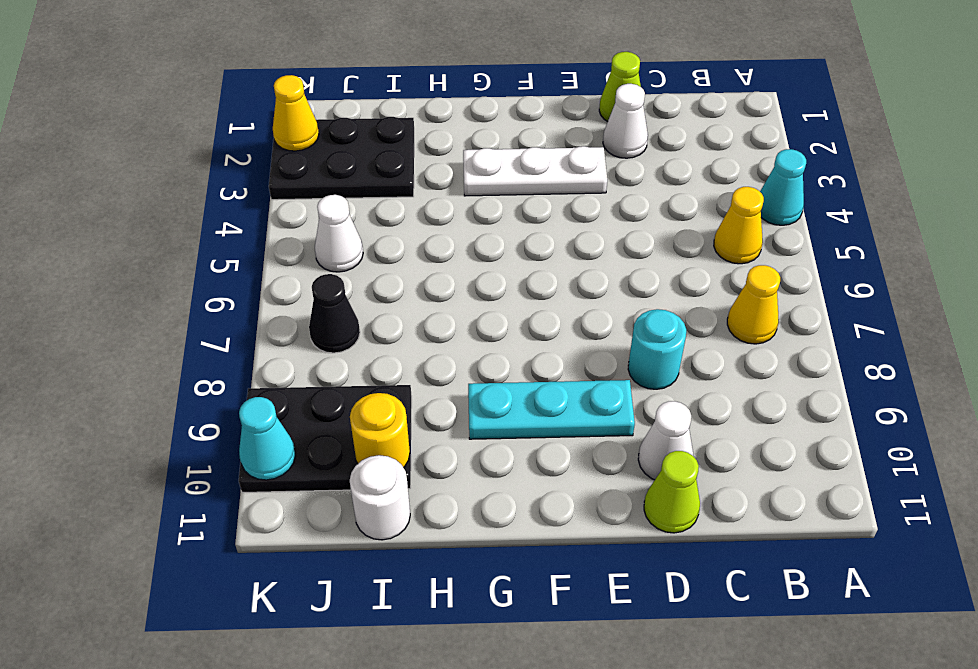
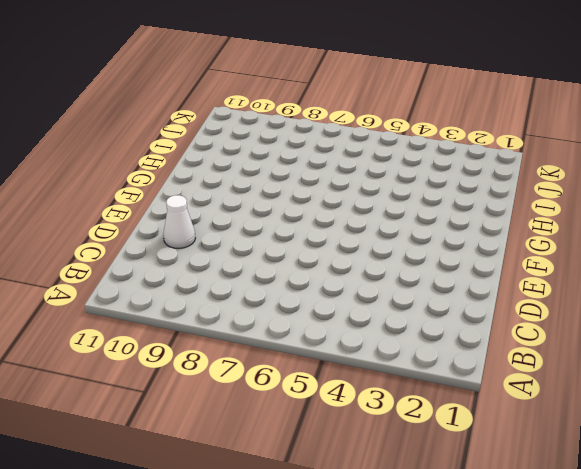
none -> cyan cone A4 level 1
none -> yellow cone B5 level 1
none -> yellow cone B7 level 1

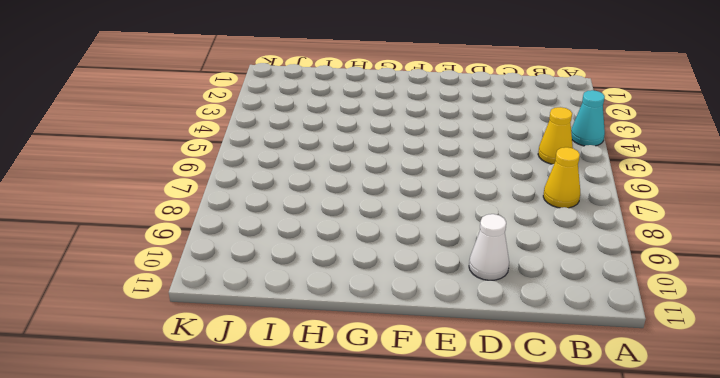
none -> lime cone D1 level 1
none -> white cone D2 level 1
none -> cyan round brick D8 level 1

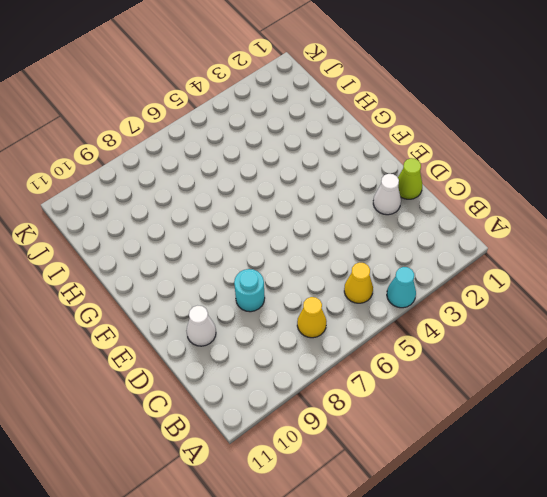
none -> lime cone D11 level 1
none -> white plate E3:G3 level 1
none -> cyan plate E9:G9 level 1

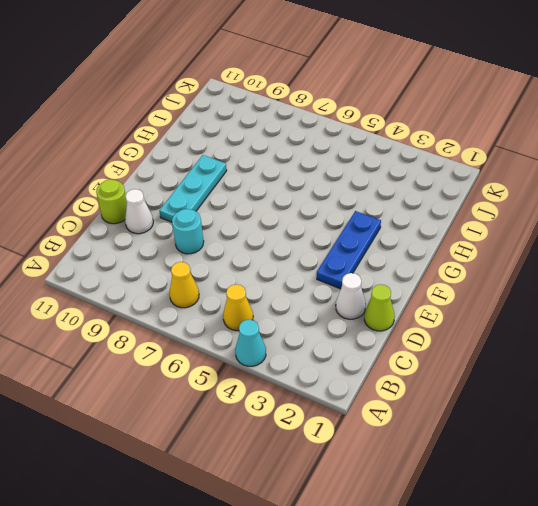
lime round brick D11 level 1 -> lime cone D11 level 1
blue plate E3:G3 level 1 -> white plate E3:G3 level 1
none -> black plate I2:K3 level 1
none -> black plate I9:K10 level 1
none -> white round brick I11 level 1

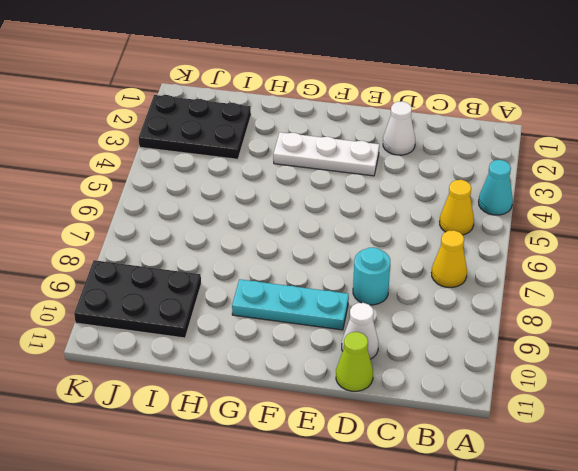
none -> lime cone D1 level 1
none -> white round brick I11 level 1
none -> white cone J5 level 1

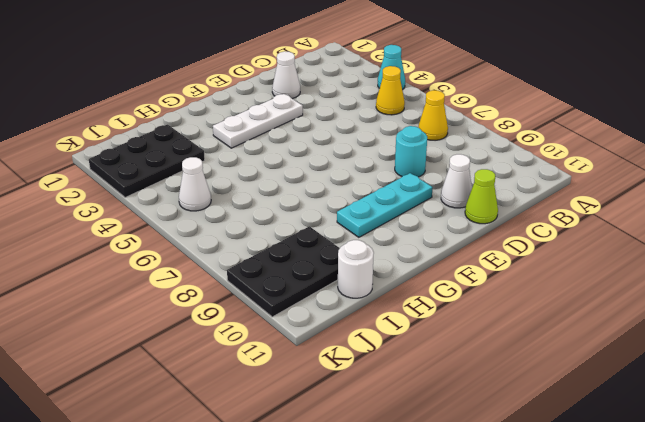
none -> lime cone D1 level 1
none -> black cone J7 level 1
none -> yellow round brick I10 level 2

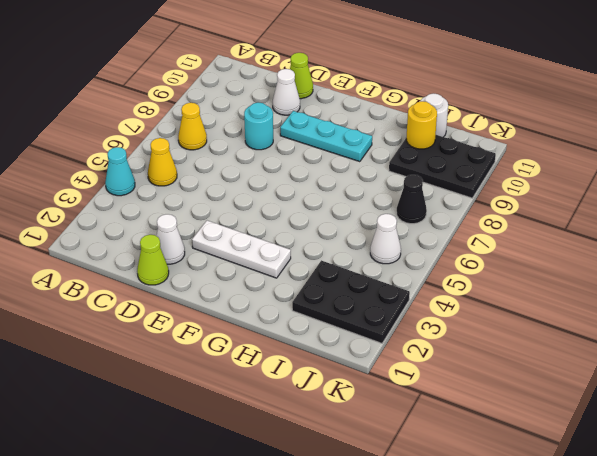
none -> yellow cone K2 level 2
none -> cyan cone K10 level 2

